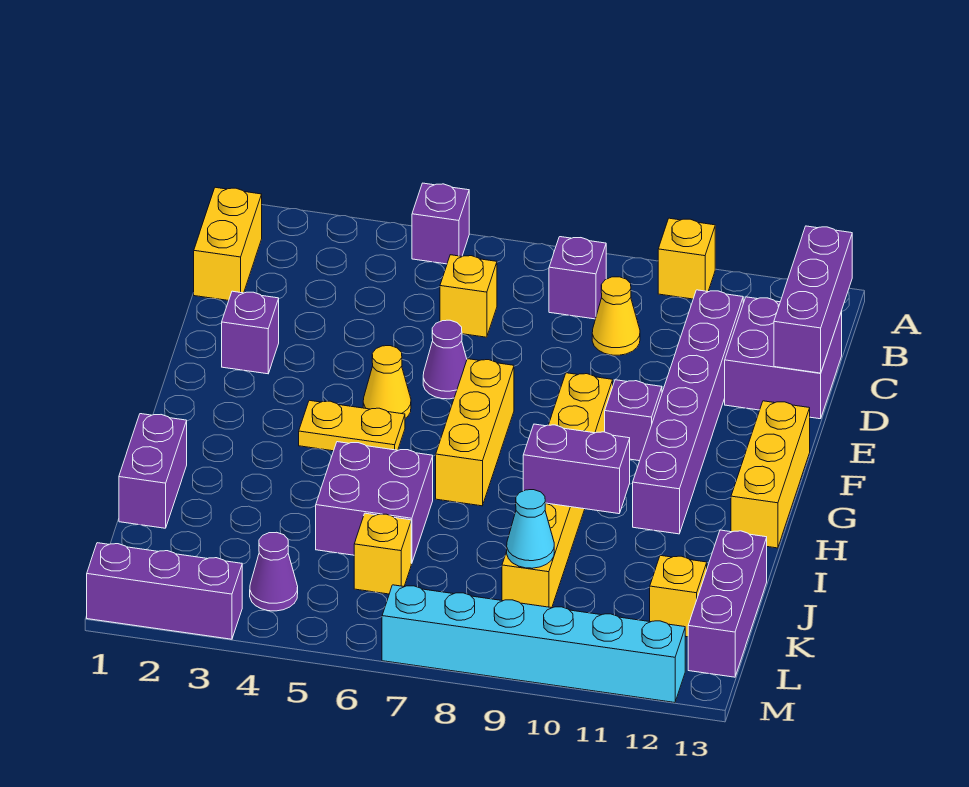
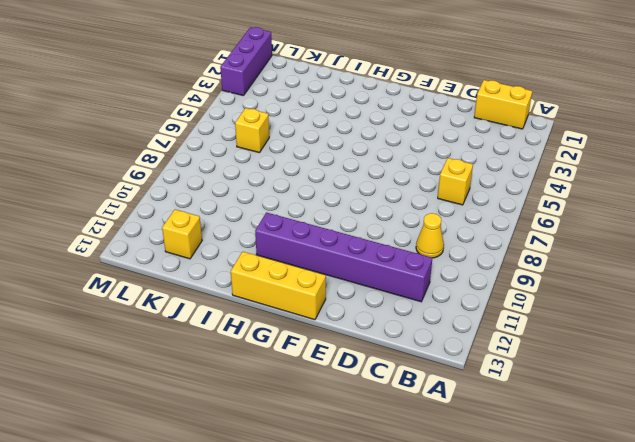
none -> purple brick A5 level 1
none -> yellow brick A10 level 1
none -> purple brick B8 level 1

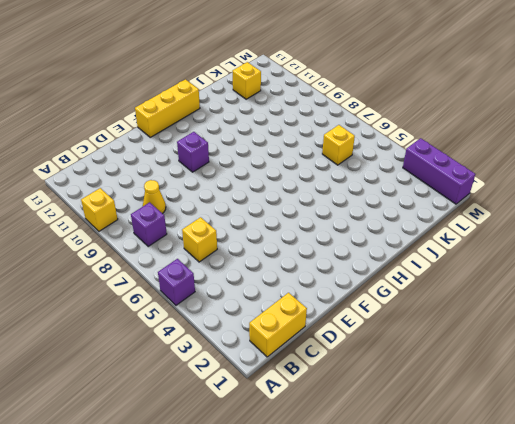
none -> purple brick C11:H11 level 1
none -> purple brick C12:D13 level 1
none -> purple brick E2 level 1

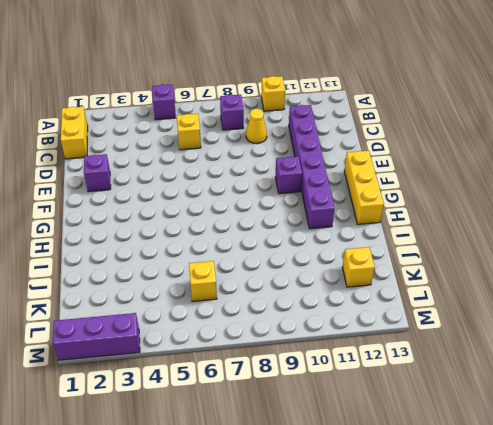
none -> purple brick C12:D13 level 1
none -> purple cone E6 level 1
none -> yellow cone F5 level 1

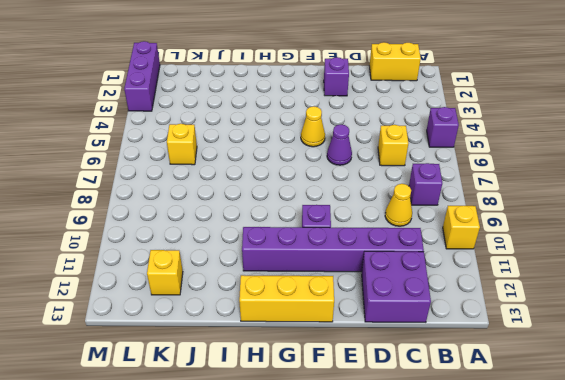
none -> yellow brick F7:H7 level 1
none -> yellow brick F9:K9 level 1
none -> yellow plate G4:G5 level 1

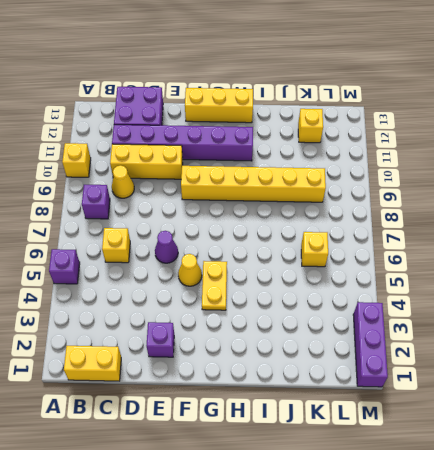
yellow brick C10:E10 level 1 -> yellow brick F7:H7 level 1
none -> purple brick F10 level 1
none -> purple brick I1:J1 level 1
none -> purple brick I5:J6 level 1

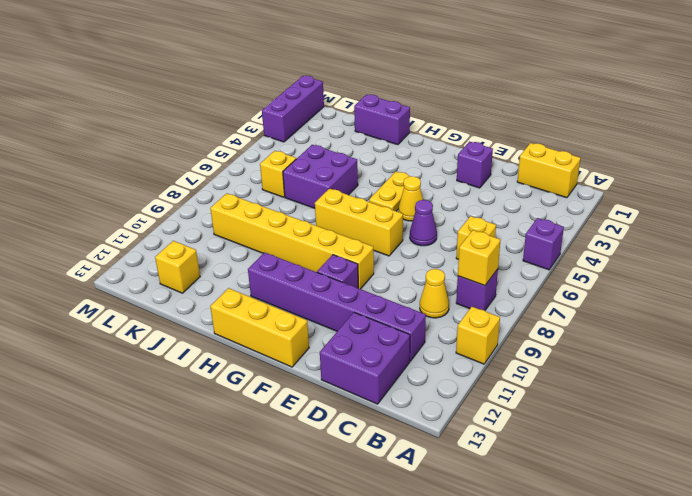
yellow brick B8 level 2 -> none
none -> purple brick J13:L13 level 1
none -> purple cone L4 level 1
none -> cyan brick M7:M12 level 1

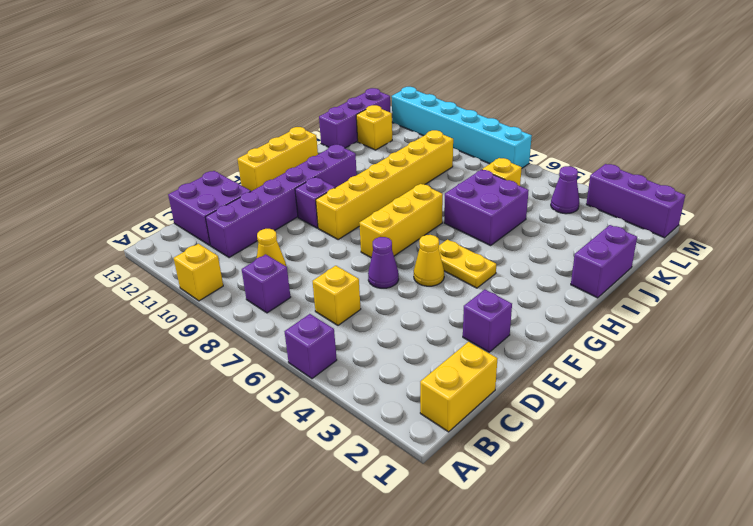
none -> purple brick B13:D13 level 2
none -> purple brick I9:I10 level 2
none -> cyan cone K9 level 2

